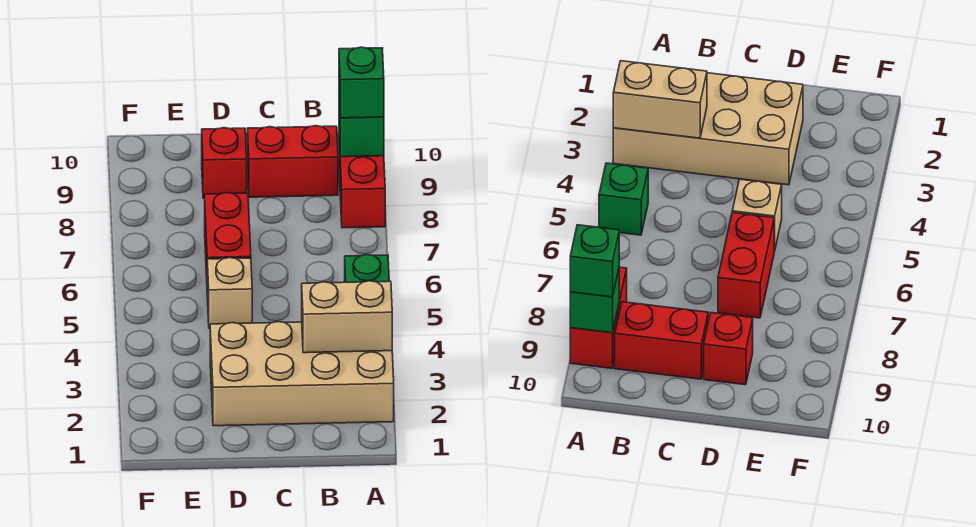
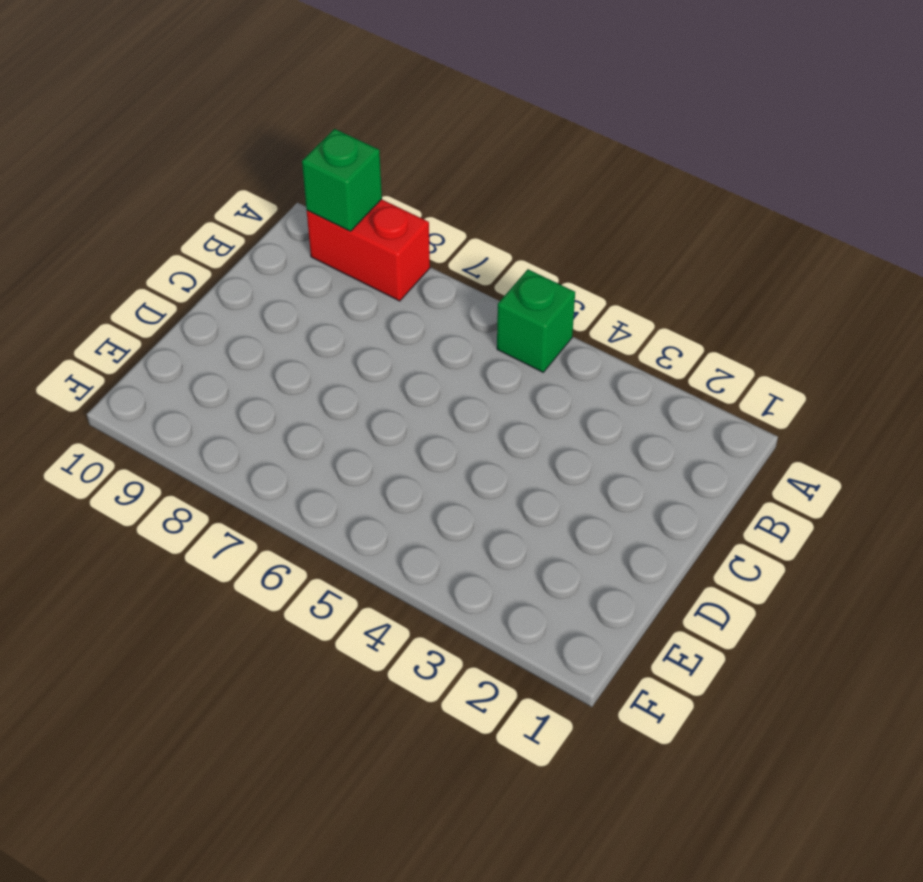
none -> tan brick A2:D3 level 1
none -> red brick B9:C9 level 1

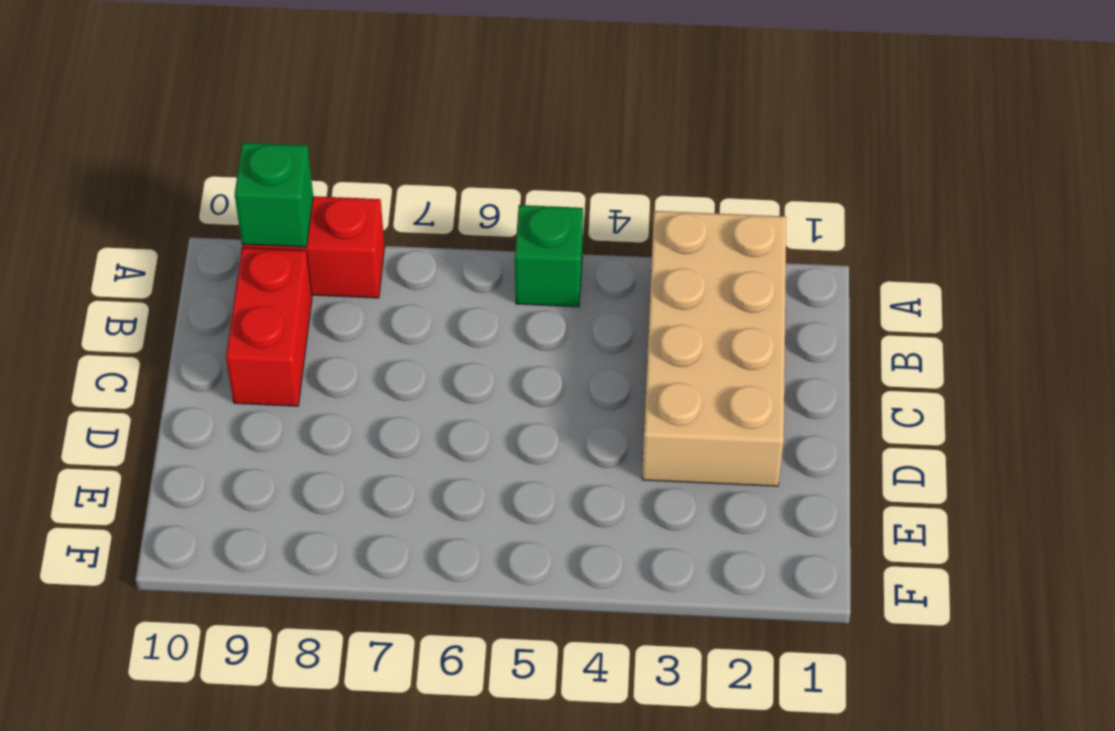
none -> tan brick D5 level 1
none -> red brick D6:D7 level 1

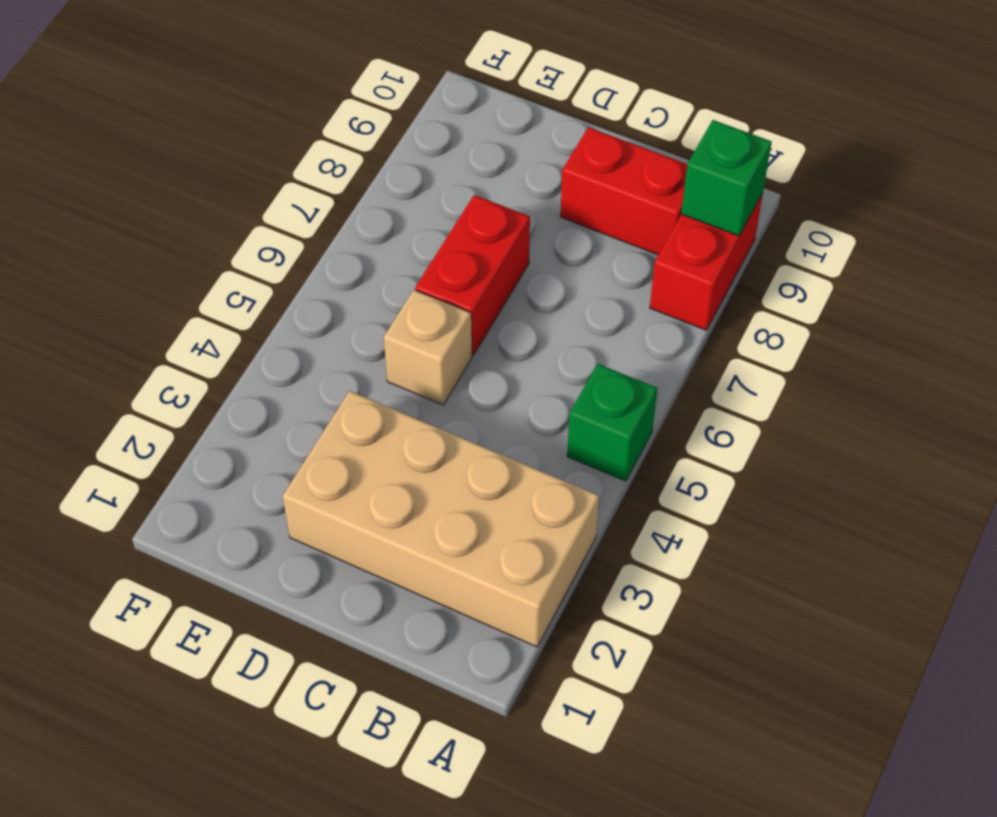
none -> red brick D9 level 1
none -> tan brick A3:B3 level 2

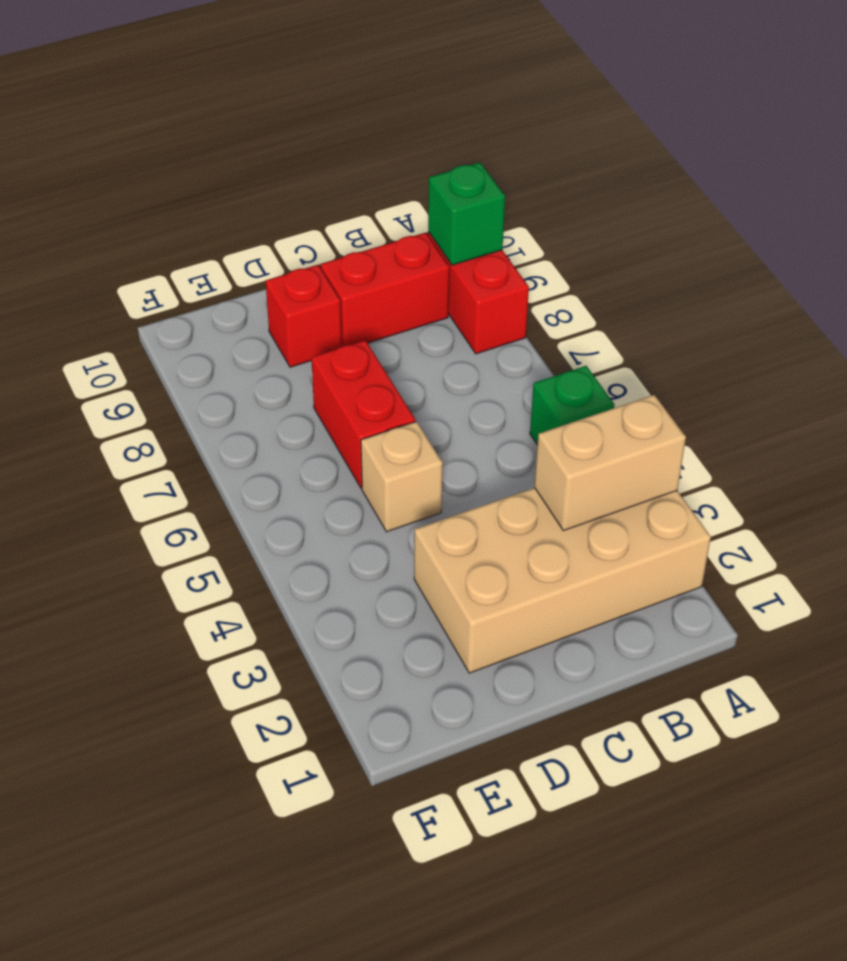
none -> green brick A9 level 3

